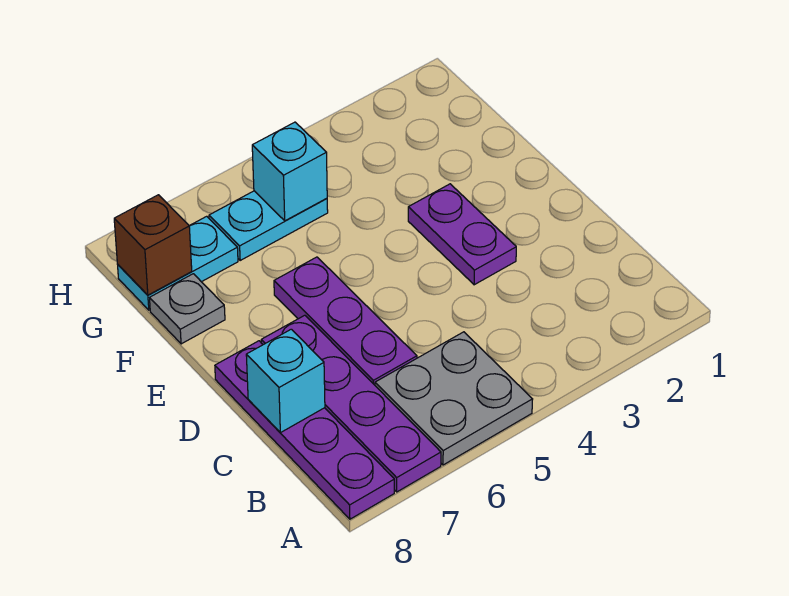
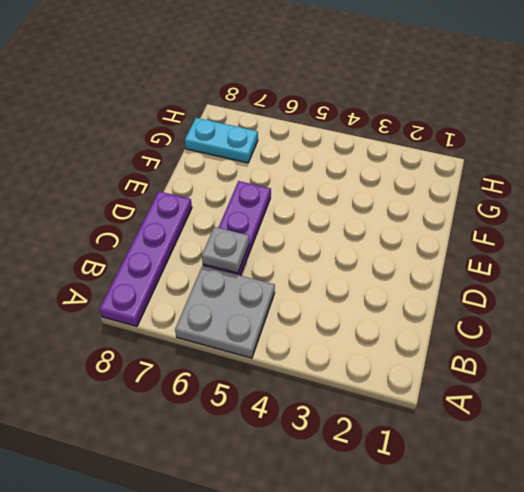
grey plate C6 level 2 -> grey plate F8 level 1
none -> purple plate A7:D7 level 1
none -> purple plate D3:E3 level 1

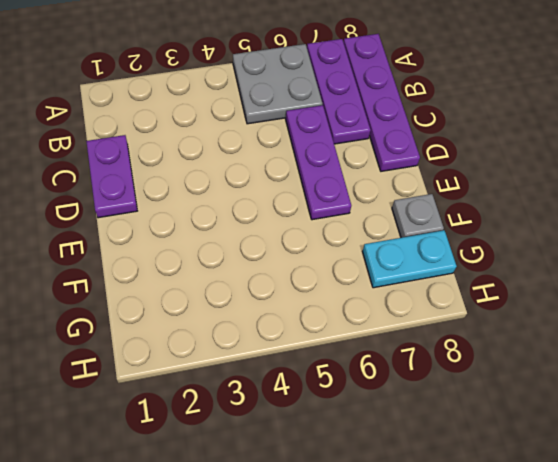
purple plate A7:C7 level 1 -> purple plate A7:D7 level 1
purple plate C1:D1 level 1 -> purple plate D3:E3 level 1
none -> cyan plate G5:G6 level 1
none -> cyan brick C8 level 2

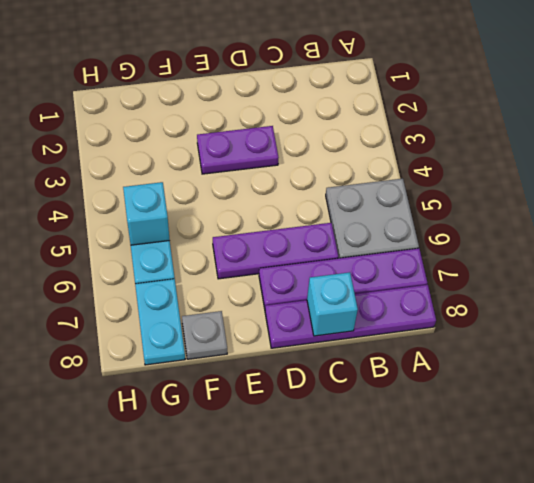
none -> brown brick G8 level 2

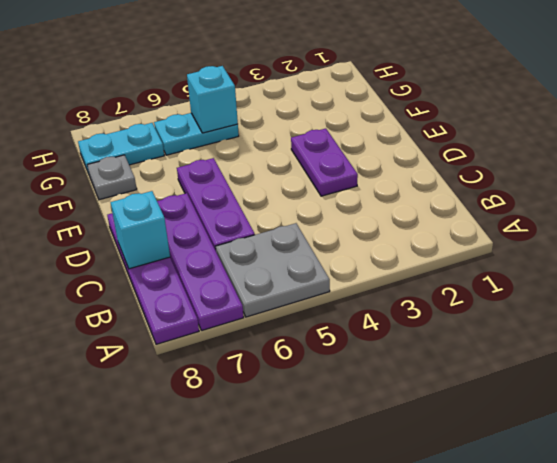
none -> brown brick G8 level 2

